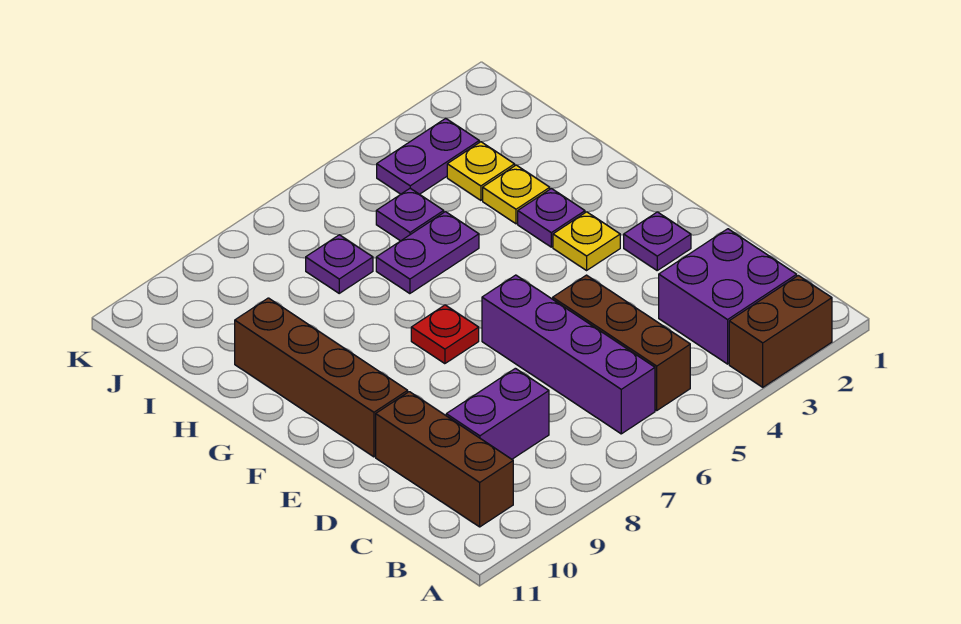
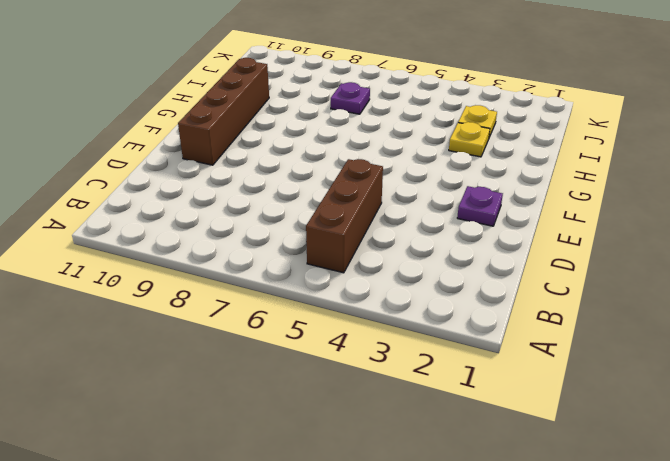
none -> brown brick A2:A3 level 1
none -> purple brick B2:C3 level 1
none -> purple brick B6:E6 level 1

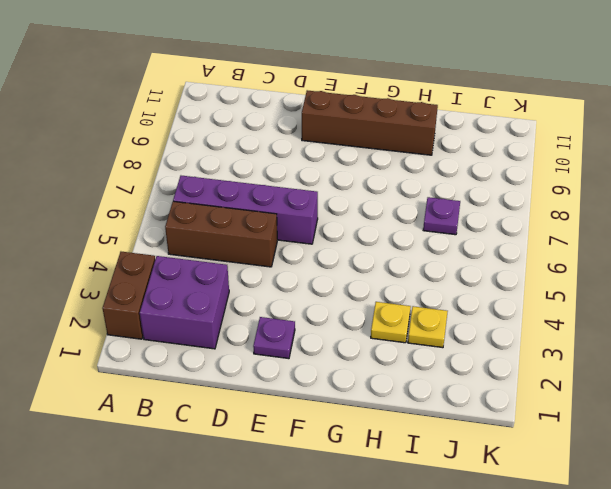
none -> brown brick B10:D10 level 1
none -> purple brick C8:C9 level 1
none -> yellow plate F3 level 1

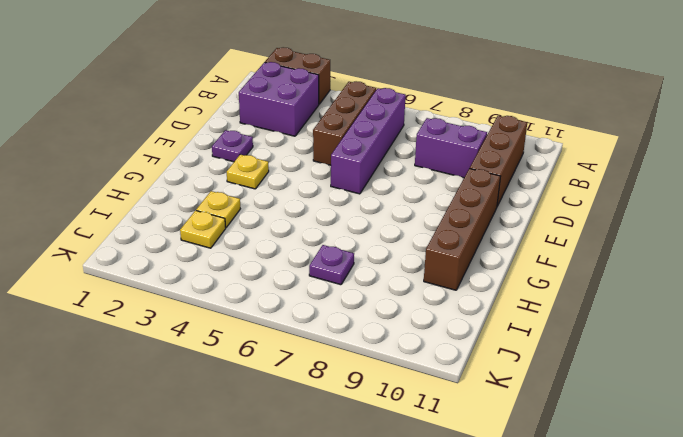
none -> red plate F7 level 1
none -> purple plate G3 level 1
none -> purple plate H5:H6 level 1

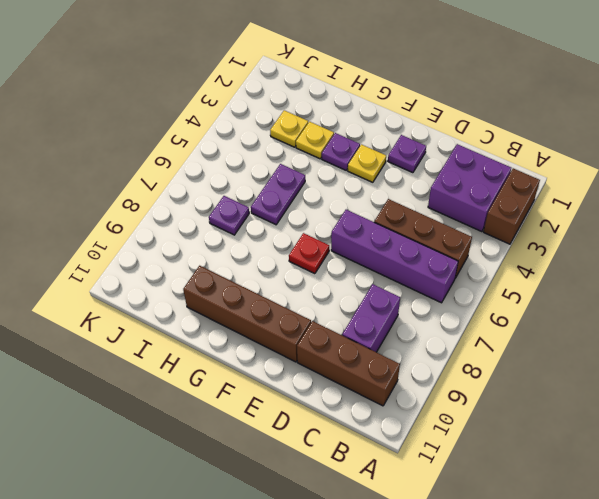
none -> purple plate I5 level 1
none -> purple plate J3:J4 level 1

